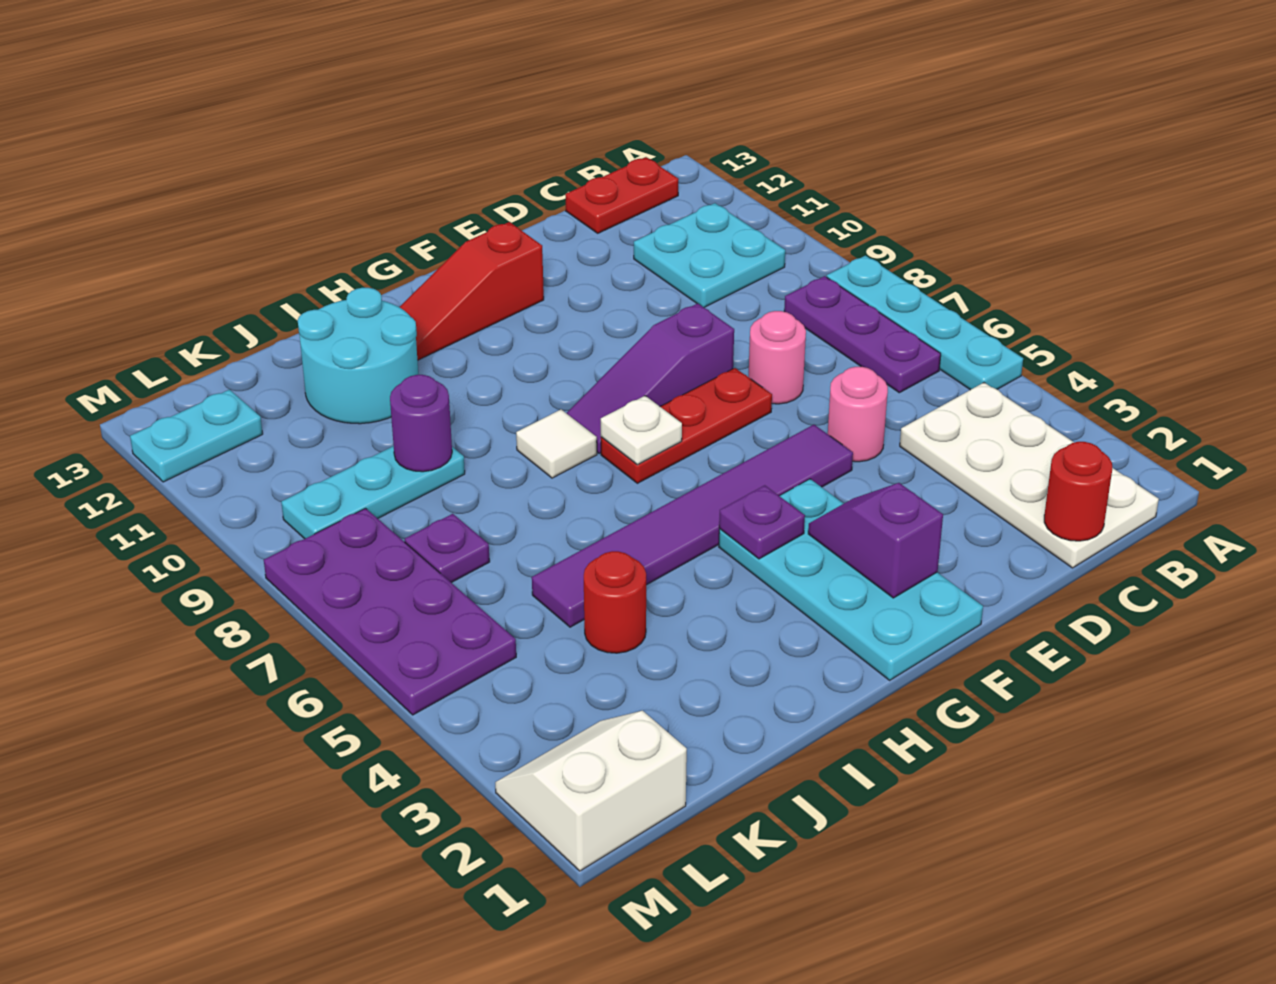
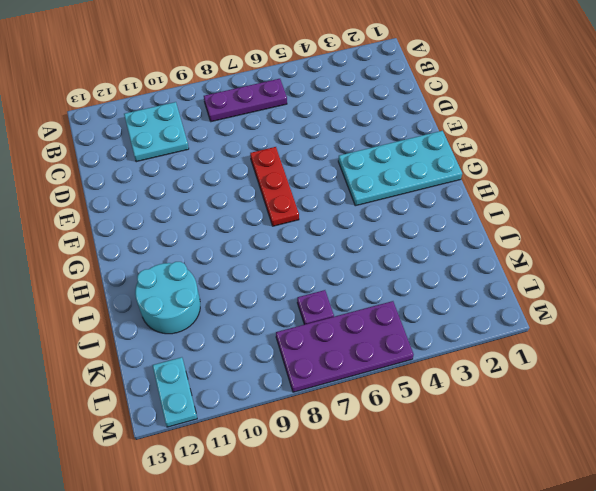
none -> cyan plate A5:A8 level 1
none -> white plate B1:C4 level 1
none -> red plate B13:C13 level 1

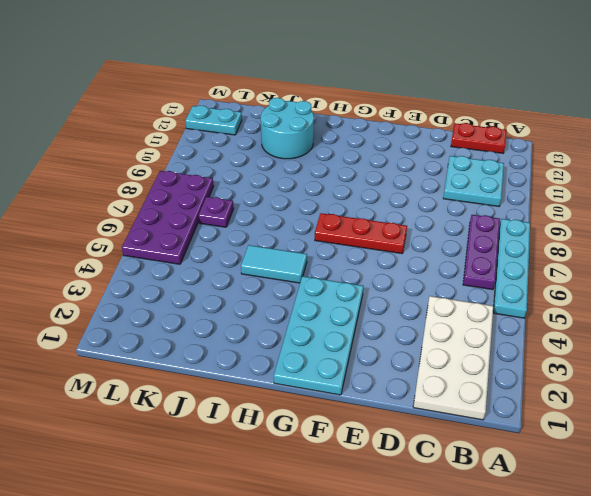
cyan tile H5:I5 level 1 -> purple tile E5:J5 level 1
none -> pink round brick D5 level 1
none -> pink round brick D7 level 1
none -> purple slope E8:G8 level 1 top E

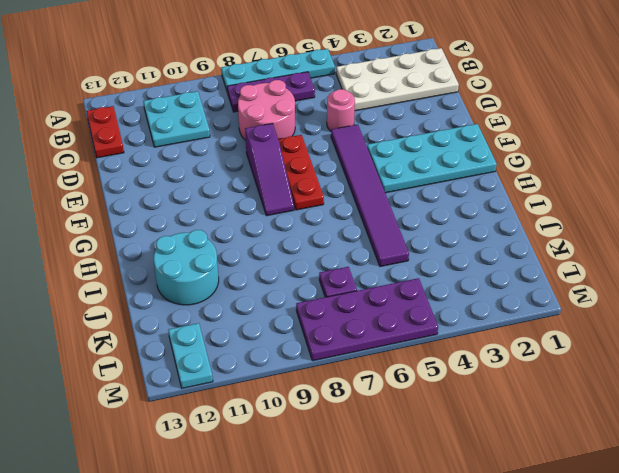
pink round brick C7:D8 level 1 -> pink round brick D7 level 1
none -> red slope F12:H12 level 1 top F
none -> white tile H8 level 1
none -> red round brick J4 level 1

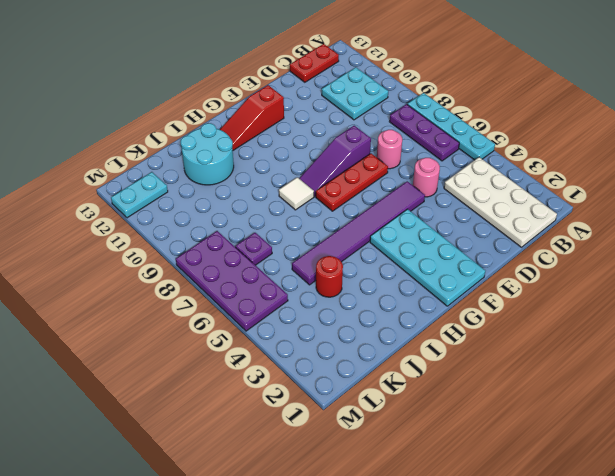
none -> cyan plate J9:L9 level 1
none -> white slope L1:M2 level 1 top 1
none -> red round brick C1 level 2

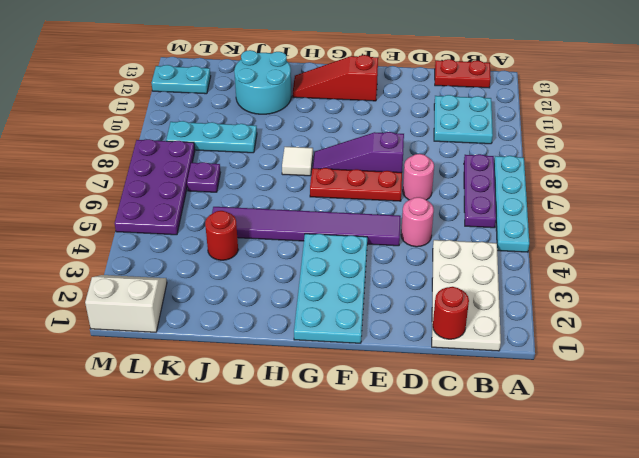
none -> purple slope F2:F3 level 2 top 2
none -> purple plate G4 level 2
none -> white plate G7 level 2

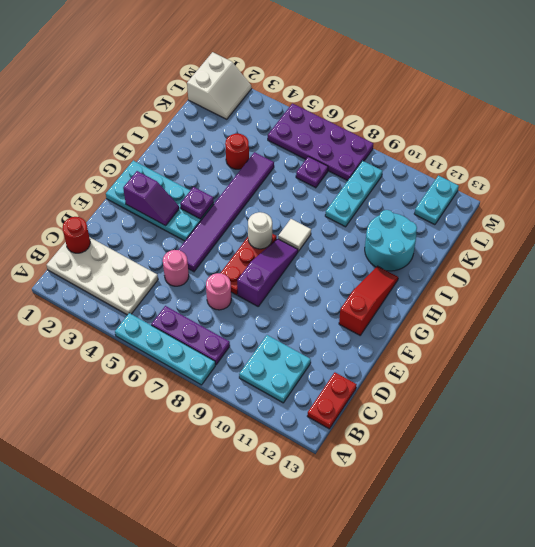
white round brick G7 level 2 -> white plate G7 level 2
none -> purple round brick J9 level 2

